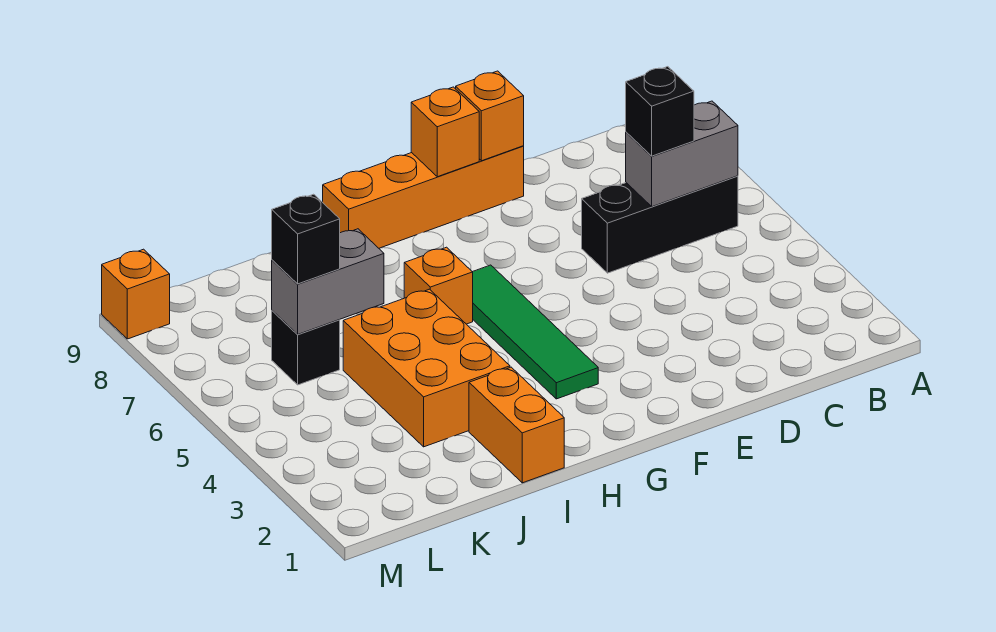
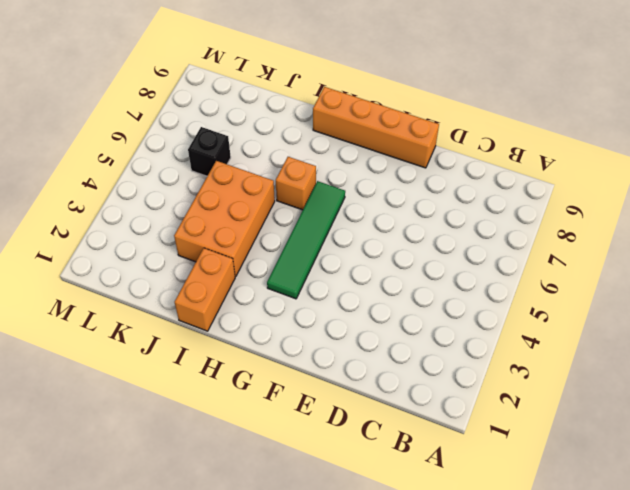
none -> black brick B6:D6 level 1
none -> orange brick M9 level 1
none -> grey brick B6:C6 level 2

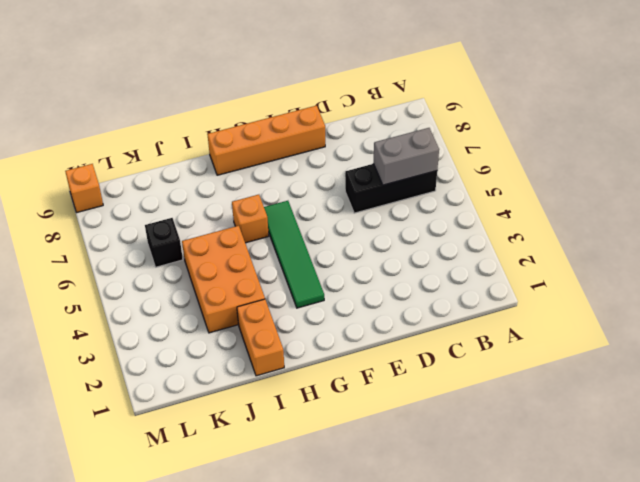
none -> orange brick E9 level 2
none -> orange brick F9 level 2
none -> grey brick J6:K6 level 2

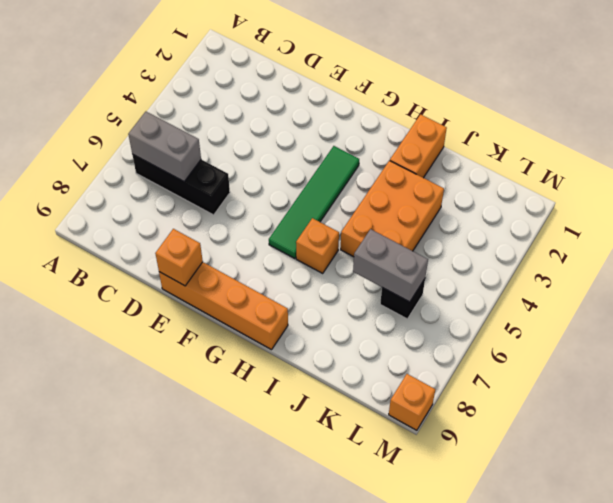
none -> orange brick F9 level 2
none -> black brick C6 level 3
none -> black brick K6 level 3

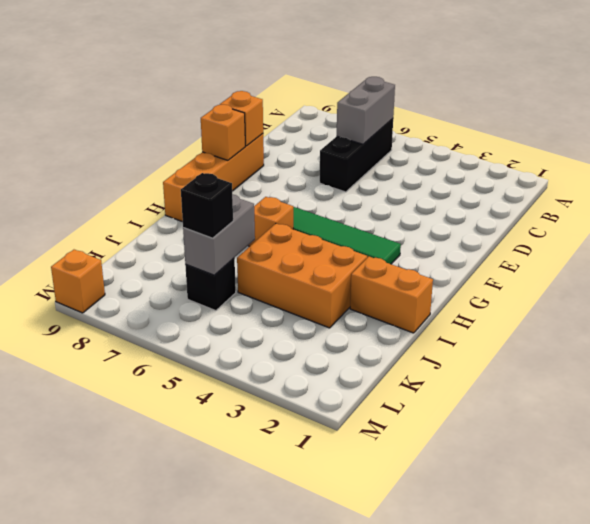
none -> black brick C6 level 3

